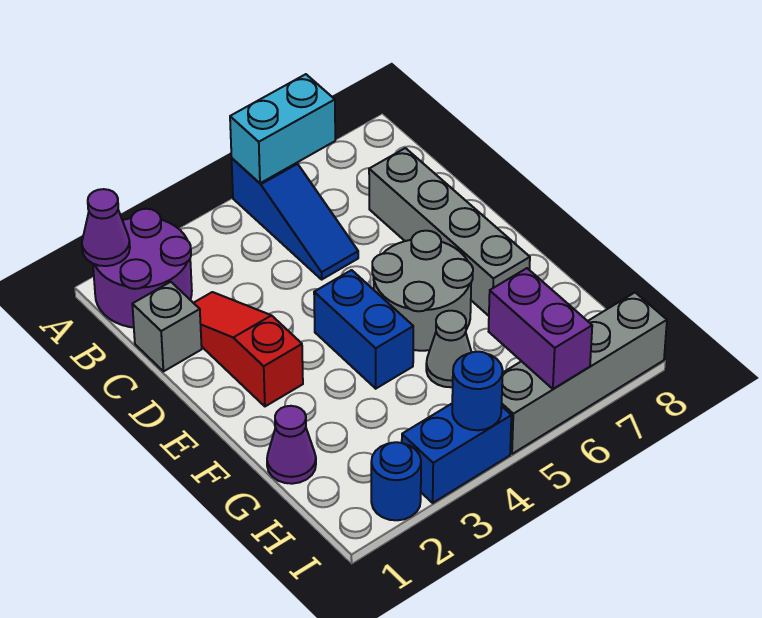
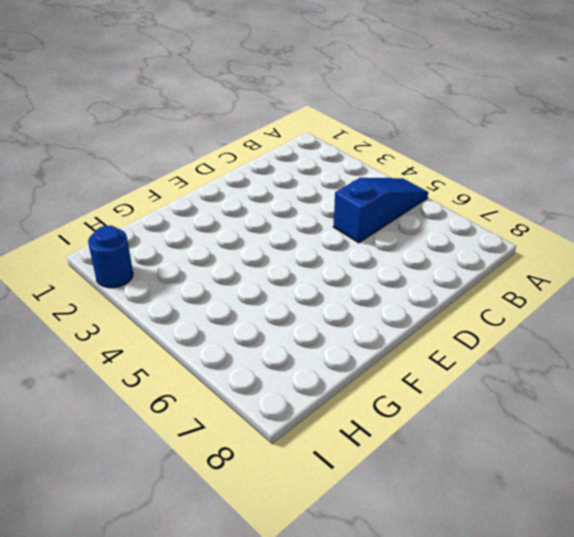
blue slope A5:C5 level 1 top C -> blue slope A5:C5 level 1 top A
none -> purple round brick A1:B2 level 1
none -> grey brick C1 level 1
none -> red slope C2:E2 level 1 top E

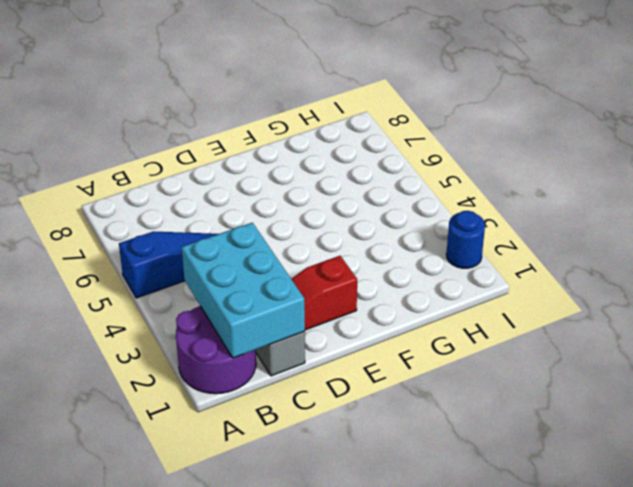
cyan brick B1:C3 level 2 -> none
none -> grey brick C7:F7 level 1
none -> blue brick E4:F4 level 1
none -> grey round brick E5:F6 level 1

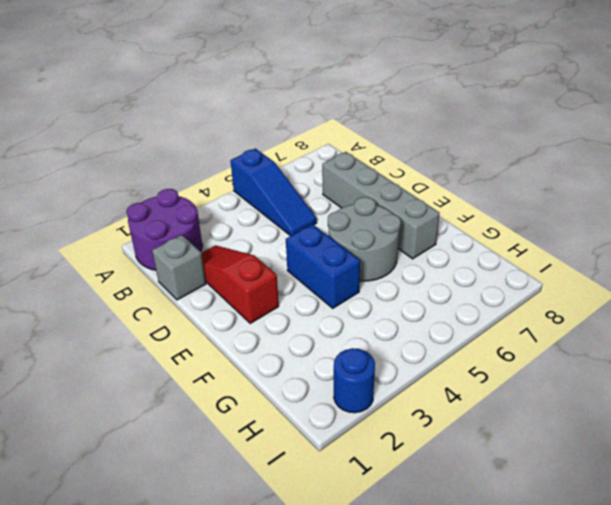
none -> purple cone G1 level 1
none -> grey cone G5 level 1
none -> blue brick I3:I4 level 1

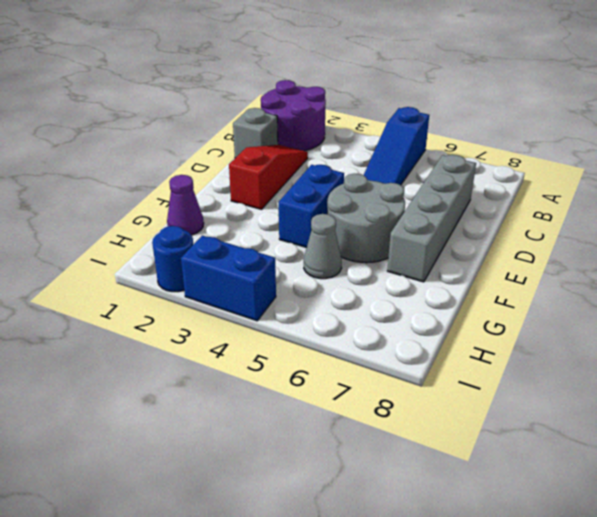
none -> grey brick I5:I8 level 1
none -> purple cone A1 level 2
none -> cyan brick A5:A6 level 2

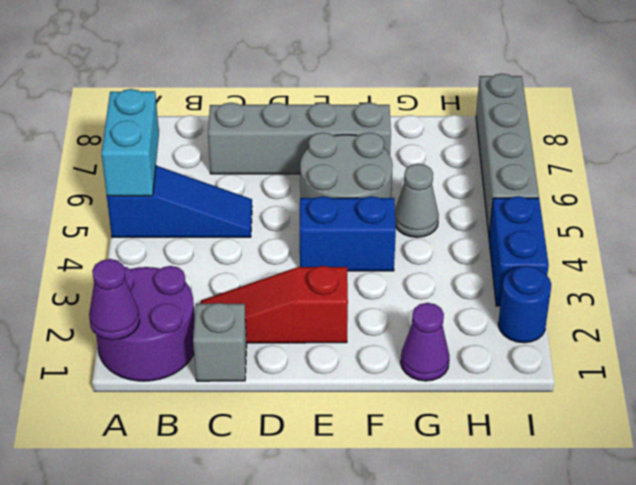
none -> purple brick H6:I6 level 2
none -> blue round brick I4 level 2

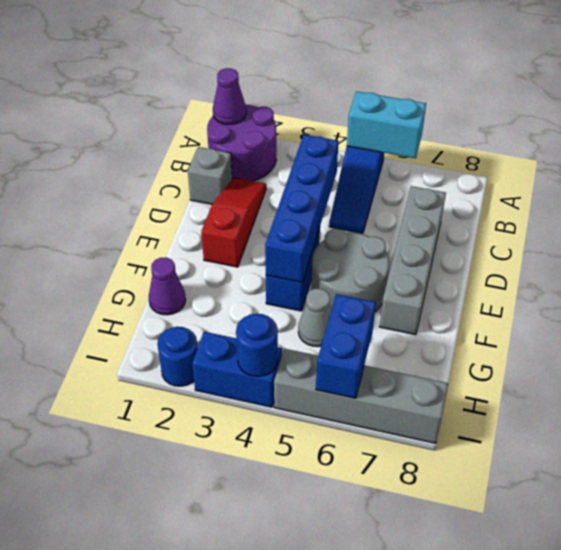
blue brick C4:F4 level 2 -> none
blue brick H6:I6 level 2 -> purple brick H6:I6 level 2

